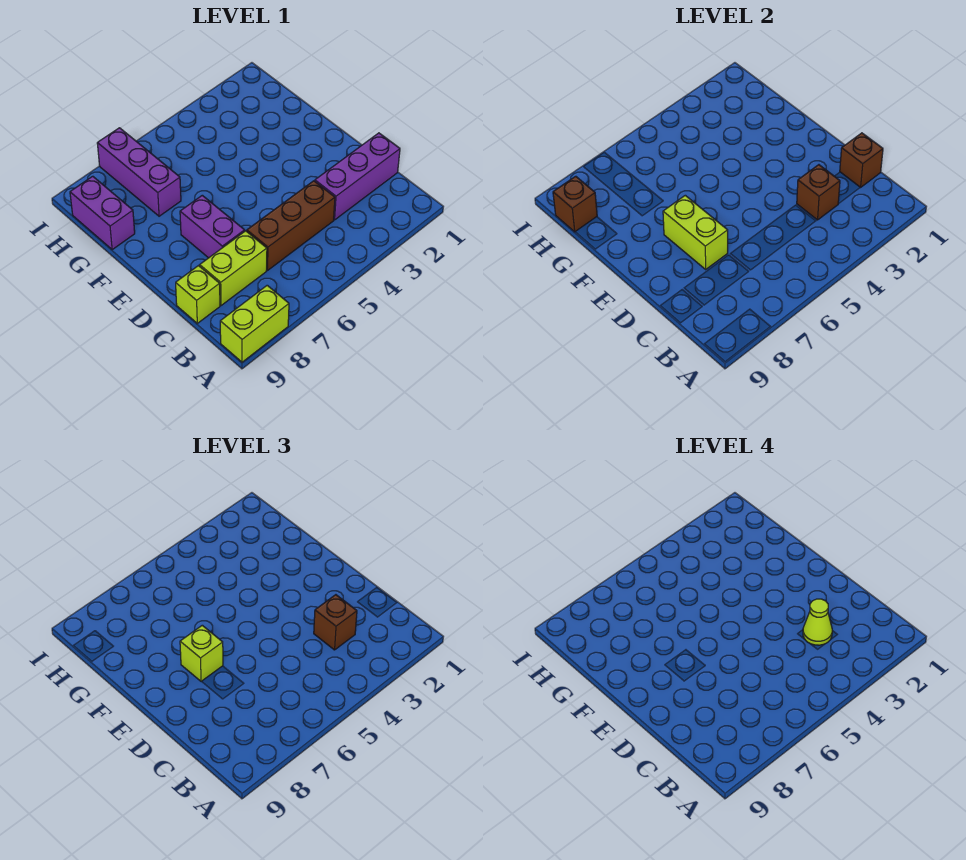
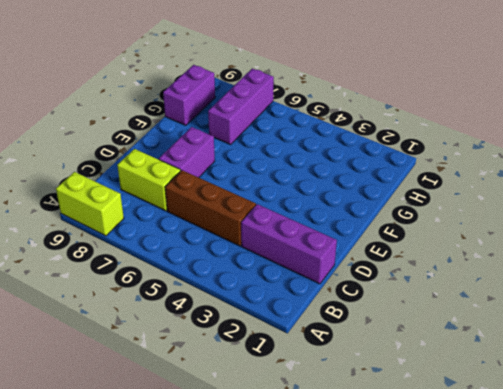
none -> lime brick C9 level 1
none -> brown brick C1 level 2
none -> brown brick C3 level 2

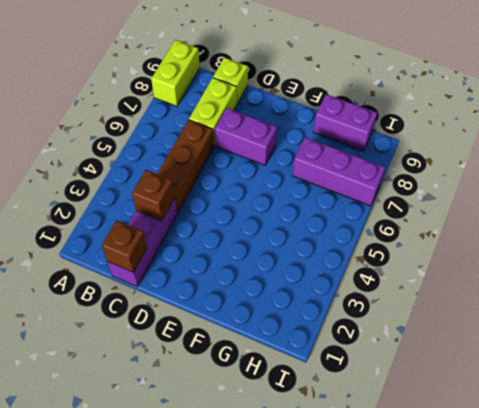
none -> lime brick D7:E7 level 2
none -> brown brick H9 level 2
none -> brown brick C3 level 3

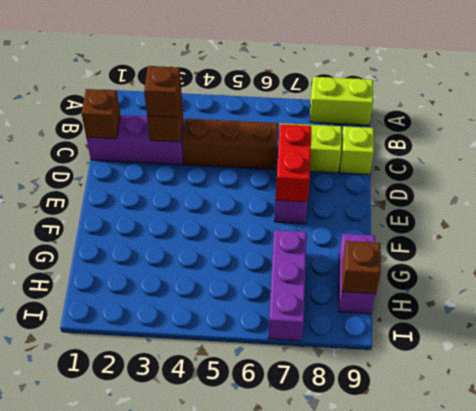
red brick D7:E7 level 2 -> lime brick D7:E7 level 2
none -> lime brick E7 level 3
none -> lime cone C3 level 4

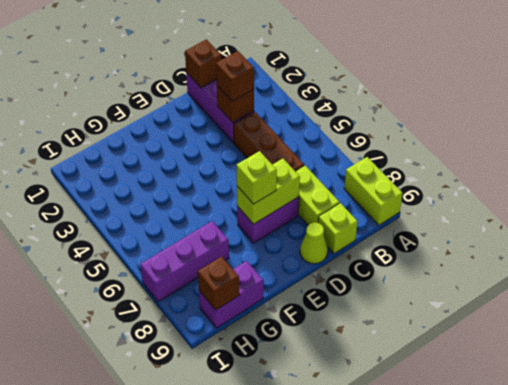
lime cone D9 level 1 -> lime cone C3 level 4

